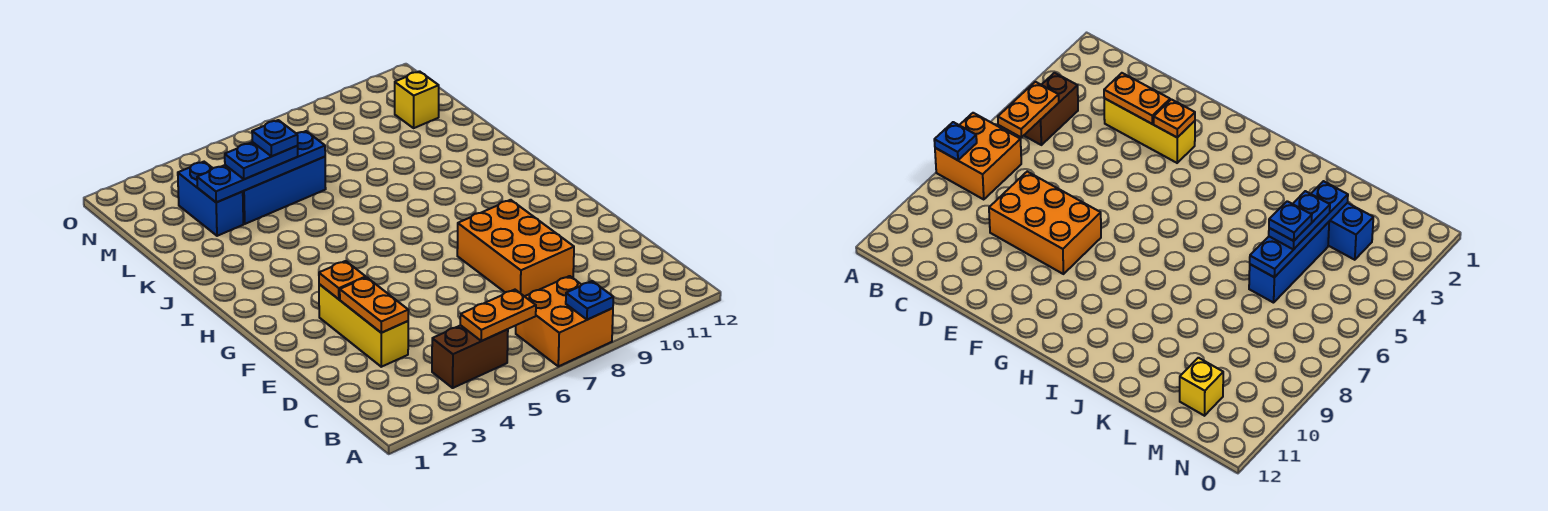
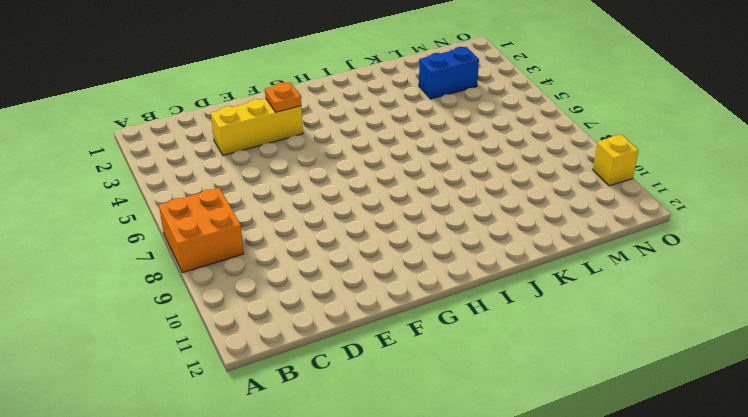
yellow brick O10 level 1 -> yellow brick M11 level 1
none -> brown brick B4:B5 level 1
none -> orange brick D8:F9 level 1
none -> blue brick L4:L6 level 1

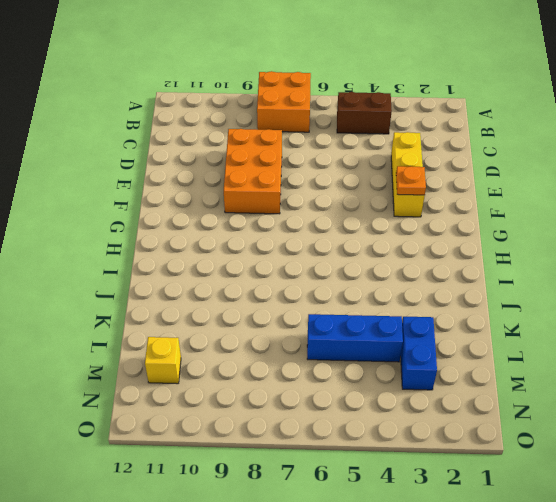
none -> blue plate A8 level 2
none -> orange plate B5:B6 level 2
none -> orange plate D3:E3 level 2

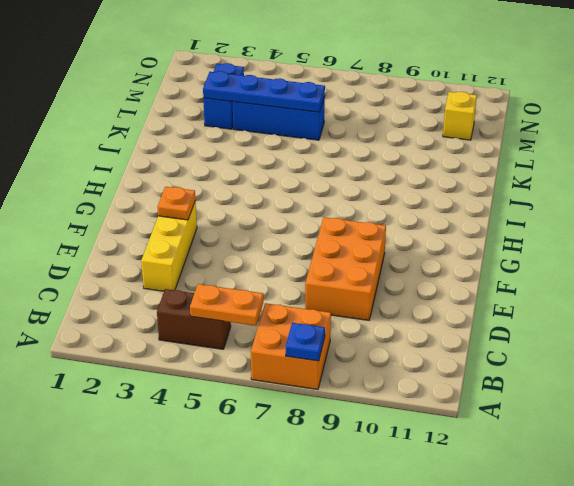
none -> orange plate D3:E3 level 2
none -> blue plate L4:L5 level 3
none -> blue plate L5 level 4

